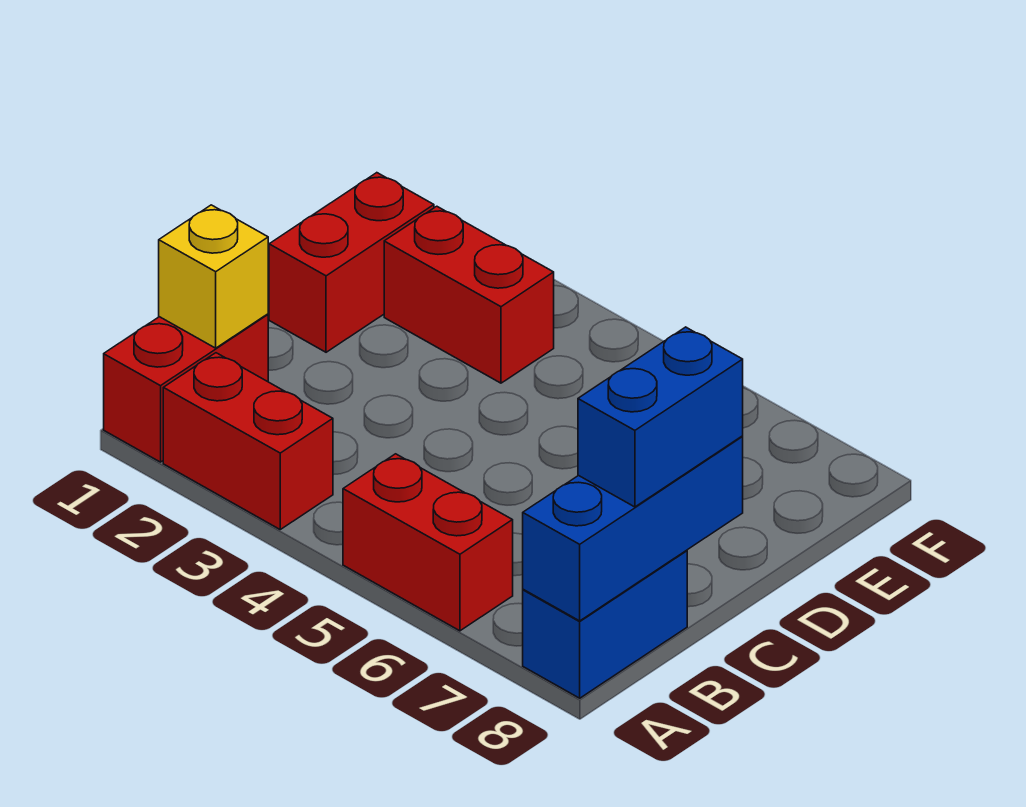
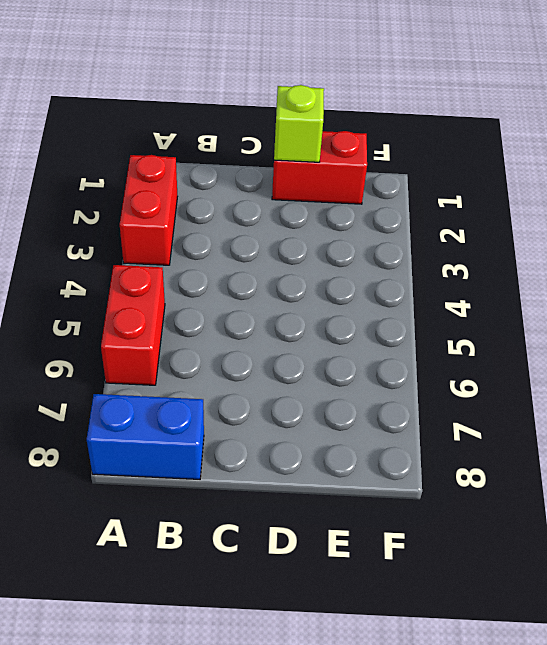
lime brick D1 level 2 -> none
none -> red brick A1:B1 level 1
none -> red brick E2:E3 level 1

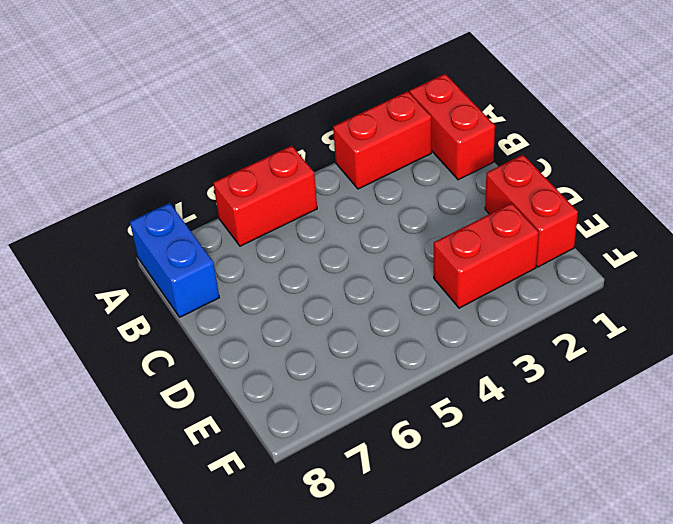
none -> blue brick A8:C8 level 2
none -> yellow brick B1 level 2

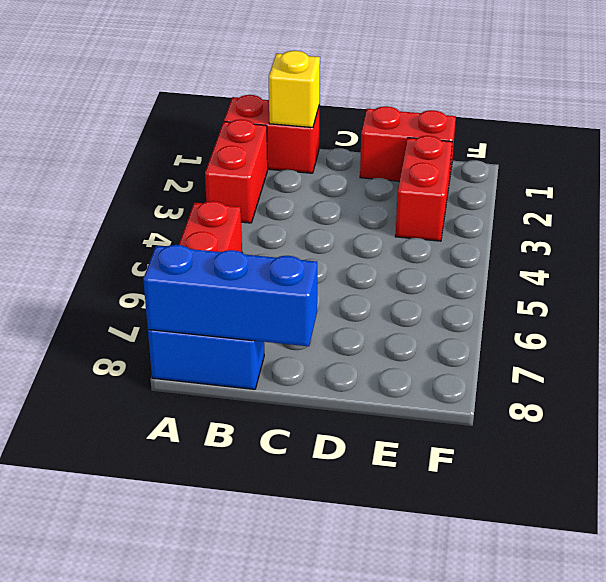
none -> blue brick B8:C8 level 3

